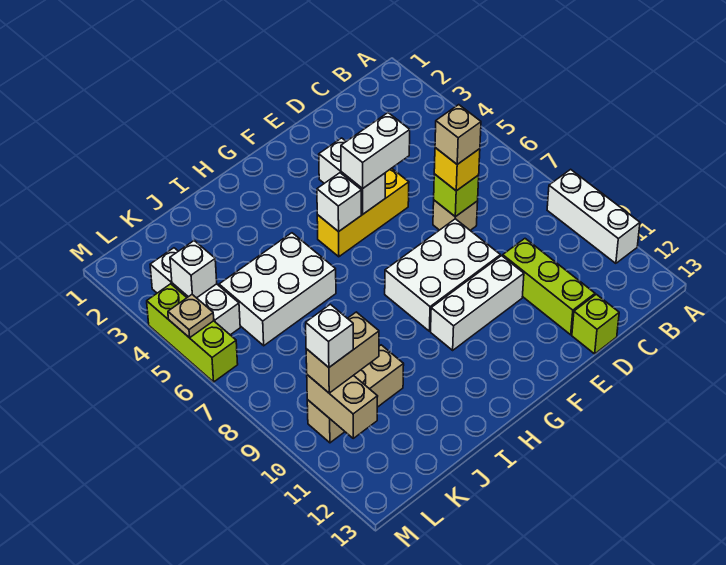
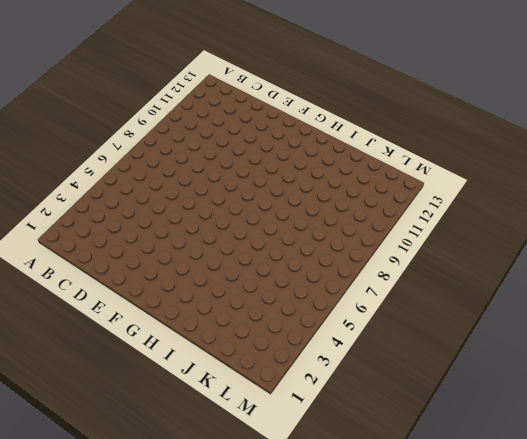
none -> white brick A9:A11 level 1
none -> tan brick D7 level 1
none -> lime brick D10:D12 level 1

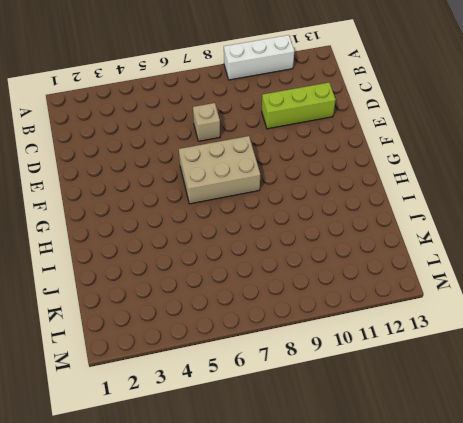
tan brick F6:G8 level 1 -> white brick E8:G9 level 1
none -> lime brick D13 level 1
none -> yellow brick E5:G5 level 1
none -> white brick E10:G10 level 1

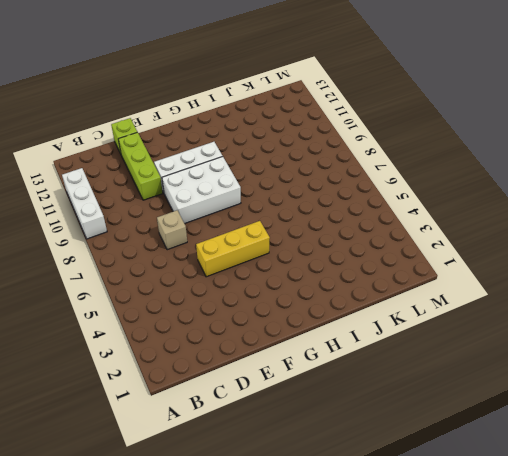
none -> white brick I5:K6 level 1
none -> tan brick J10:L10 level 1
none -> white brick L3:L5 level 1

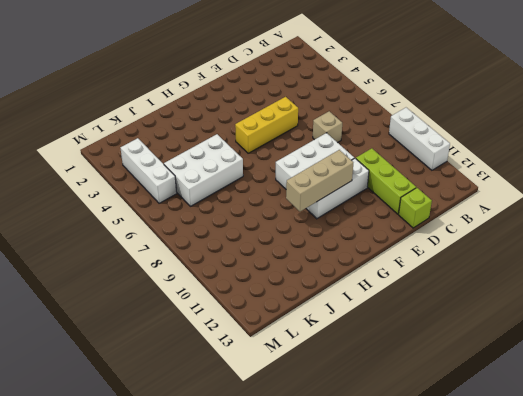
tan brick F10:H10 level 2 -> tan brick J10:L10 level 1
none -> lime brick M4:M6 level 1
none -> lime brick D7 level 2
none -> white brick F4:F5 level 2

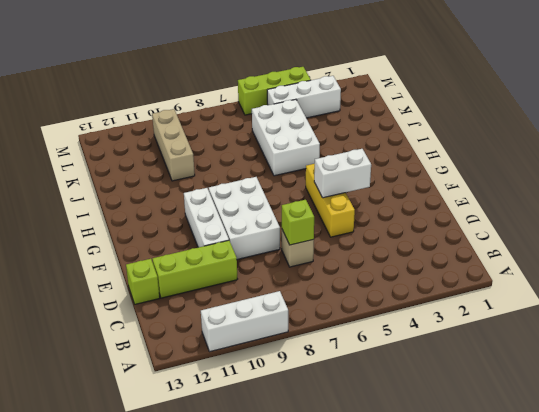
none -> white brick G5 level 2
none -> white brick L4 level 2
none -> tan brick L10:L11 level 2

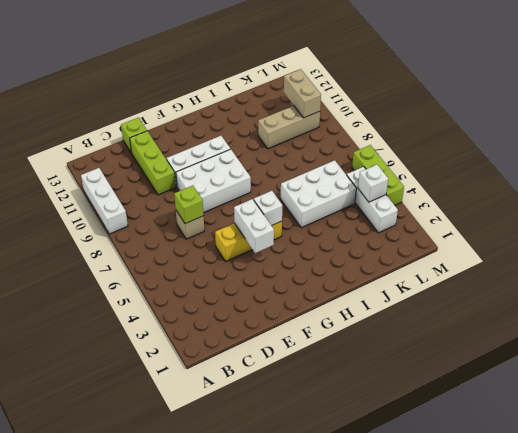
none -> tan plate M5 level 2
none -> yellow brick D7 level 3
none -> white brick E5:F5 level 3

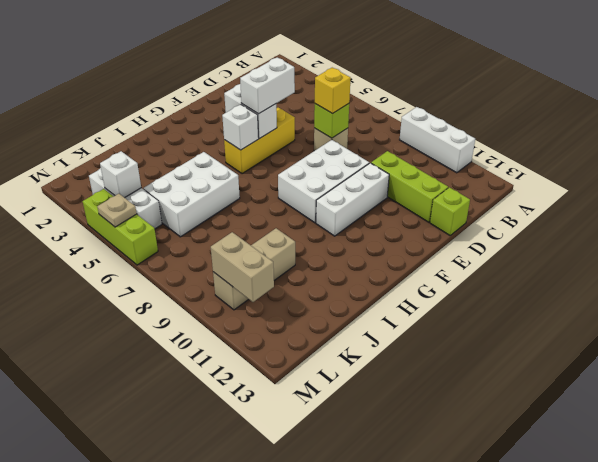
none -> tan brick K10:L10 level 3
none -> tan brick D7 level 4
none -> white brick L10 level 4

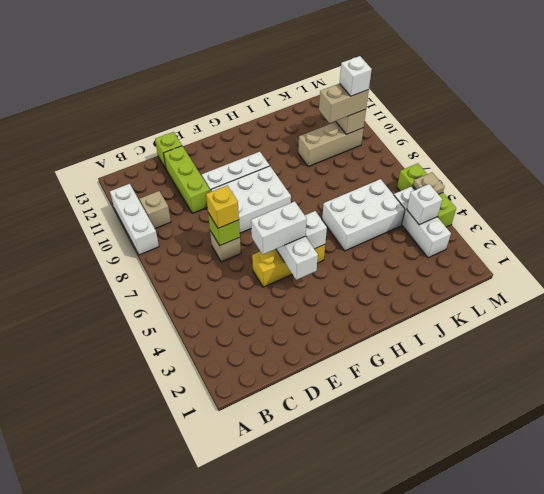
tan brick B10 level 1 -> tan brick D7 level 4

